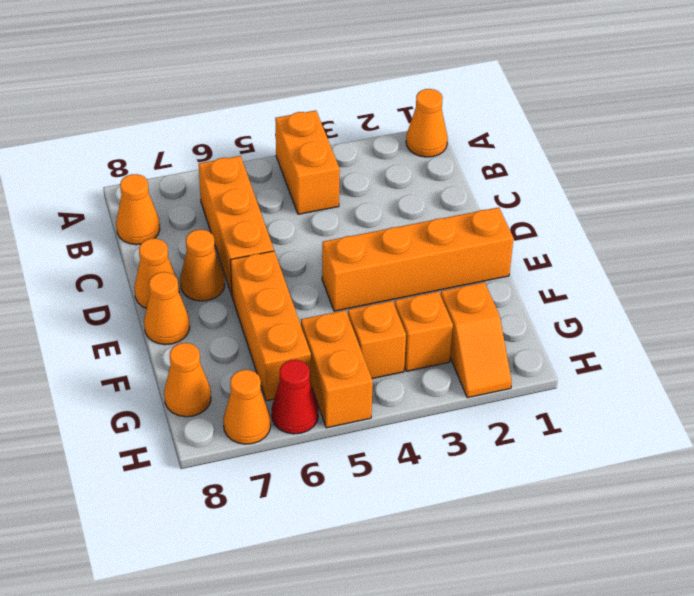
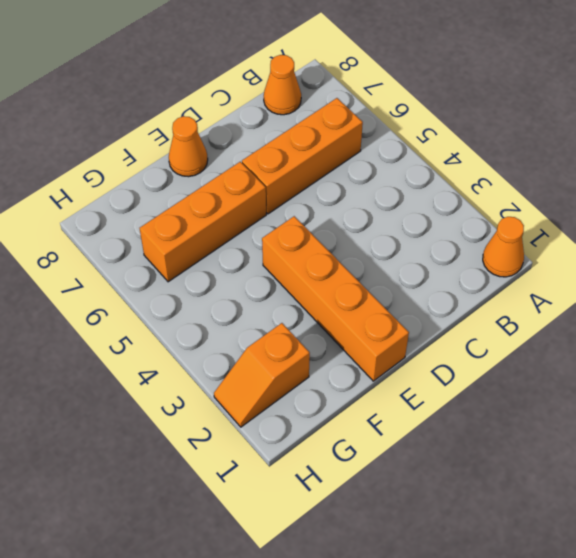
none -> orange brick A4:B4 level 1
none -> orange cone D7 level 1
none -> orange cone D8 level 1

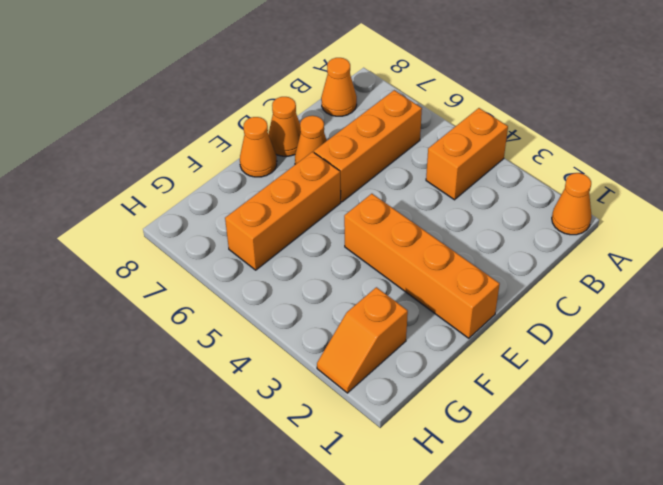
none -> orange brick G3 level 1
none -> orange brick G4 level 1
none -> orange brick G5:H5 level 1

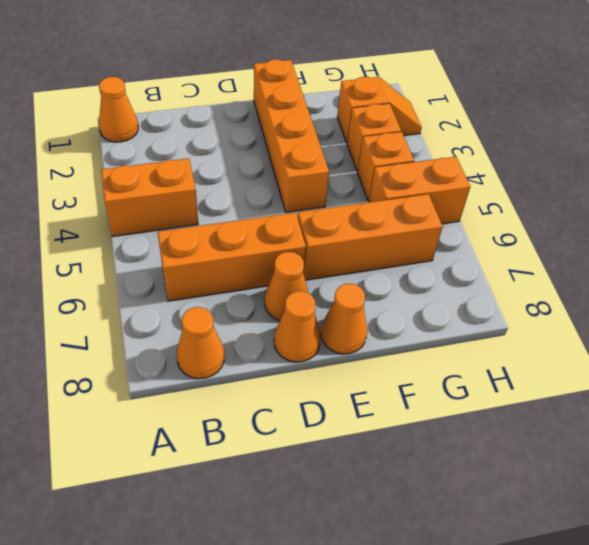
none -> orange cone G8 level 1
none -> red cone H6 level 1
none -> orange cone H7 level 1

